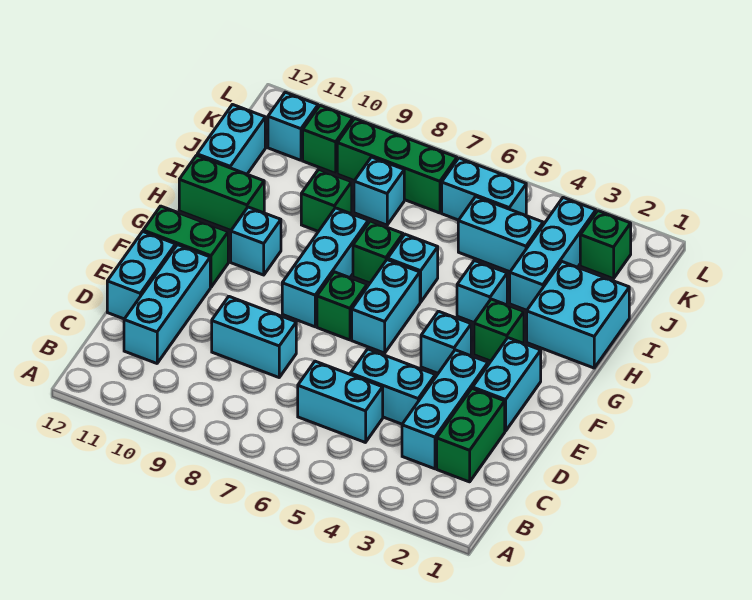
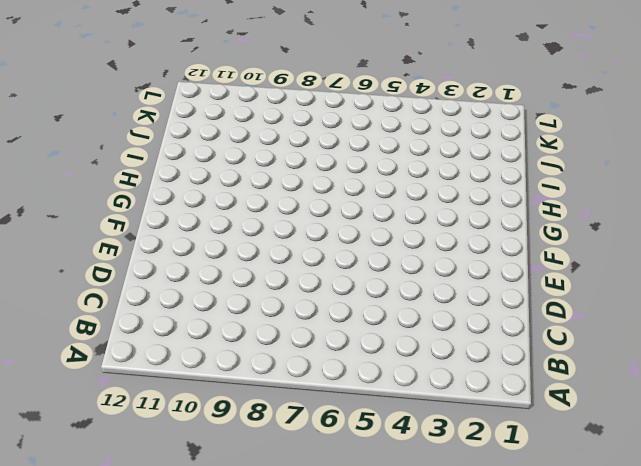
none -> green brick C2:D2 level 1
none -> cyan brick C3:E3 level 1
none -> cyan brick C5:C6 level 1
none -> cyan brick C11:E11 level 1

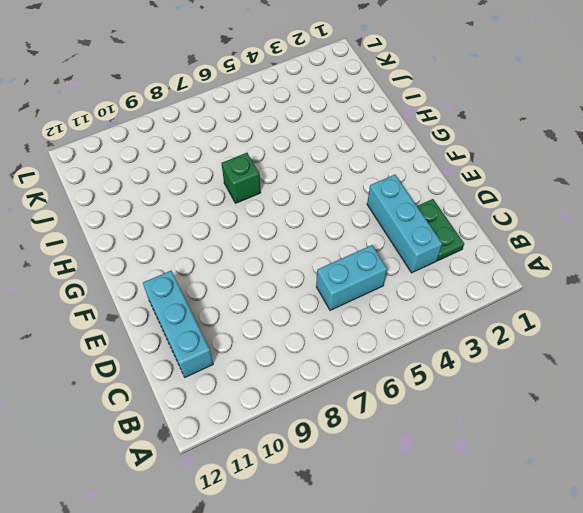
green plate C2:D2 level 1 -> green brick C2:D2 level 1
none -> cyan brick D4:D5 level 1
none -> cyan brick D8:D9 level 1
none -> cyan brick D12:E12 level 1
none -> cyan brick E2:F2 level 1

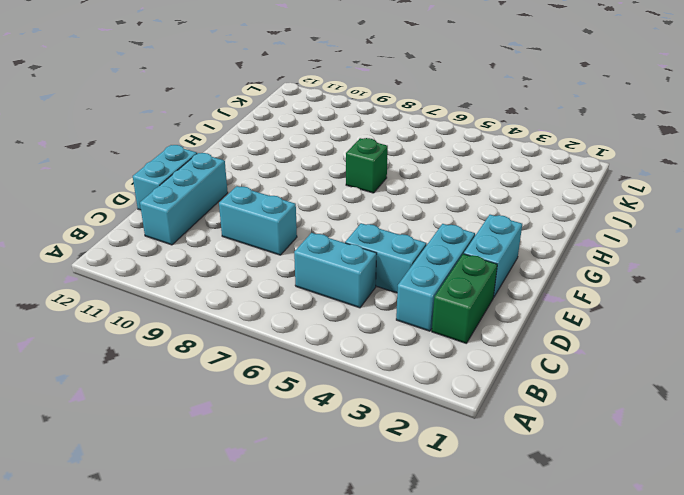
none -> cyan brick F4 level 1
none -> cyan brick F6:G6 level 1
none -> green brick F7 level 1
none -> cyan brick F8:H8 level 1

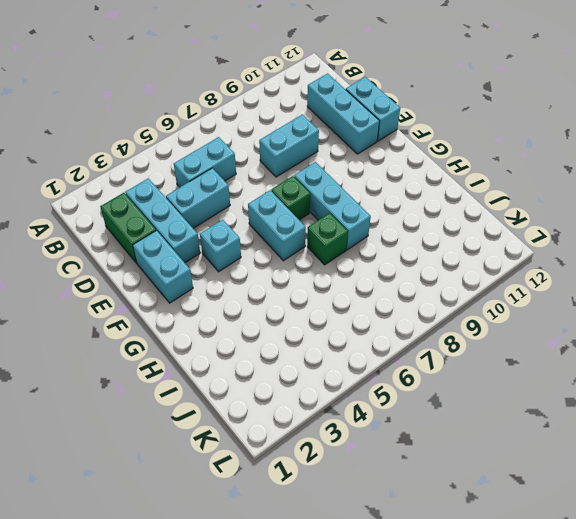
none -> green brick F11:F12 level 1
none -> green brick G3 level 1
none -> cyan brick G10 level 1
none -> cyan brick H1:I2 level 1

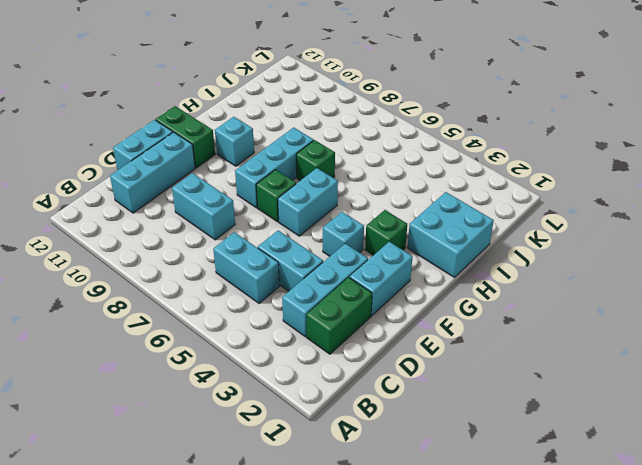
none -> cyan brick H4 level 1
none -> cyan brick H6 level 1
none -> green brick H11:H12 level 1
none -> cyan brick I3:K3 level 1

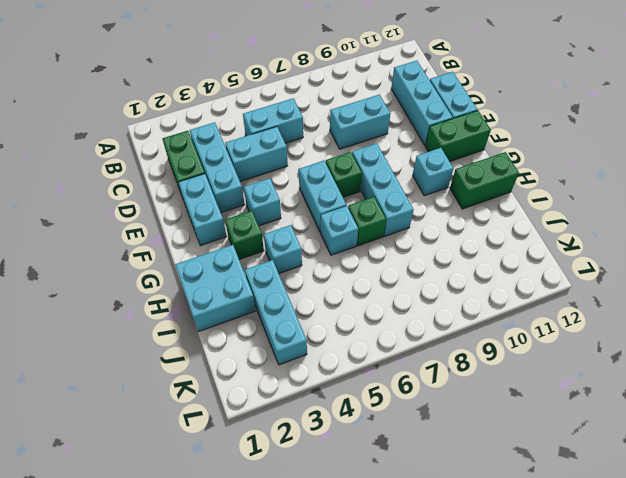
none -> green brick I9 level 1
none -> cyan brick I12:J12 level 1
none -> cyan brick J4:J5 level 1
none -> cyan brick J8 level 1

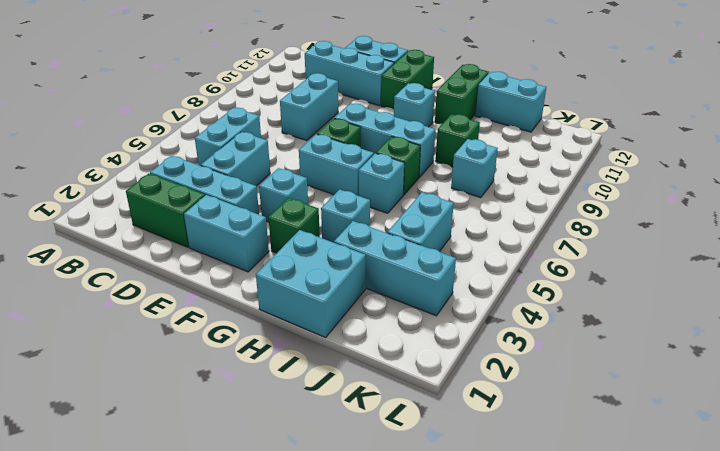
none -> green brick K2 level 1
none -> cyan brick K5:K6 level 1
none -> green brick K7:K9 level 1
none -> green brick K10 level 1

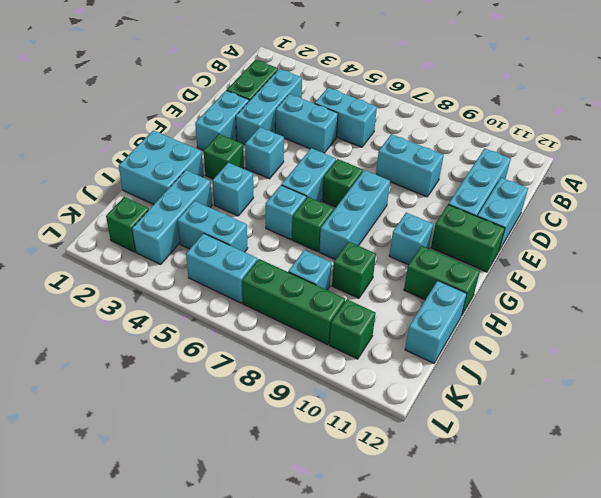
none -> cyan brick K11 level 1

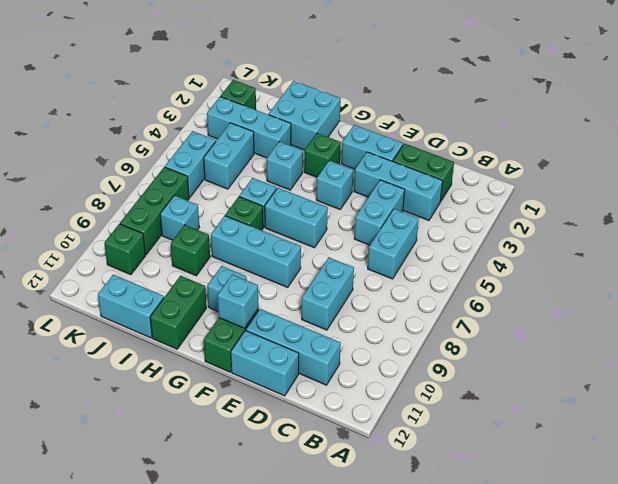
cyan brick F11 level 2 -> cyan brick K11 level 1
none -> green brick F7 level 1

